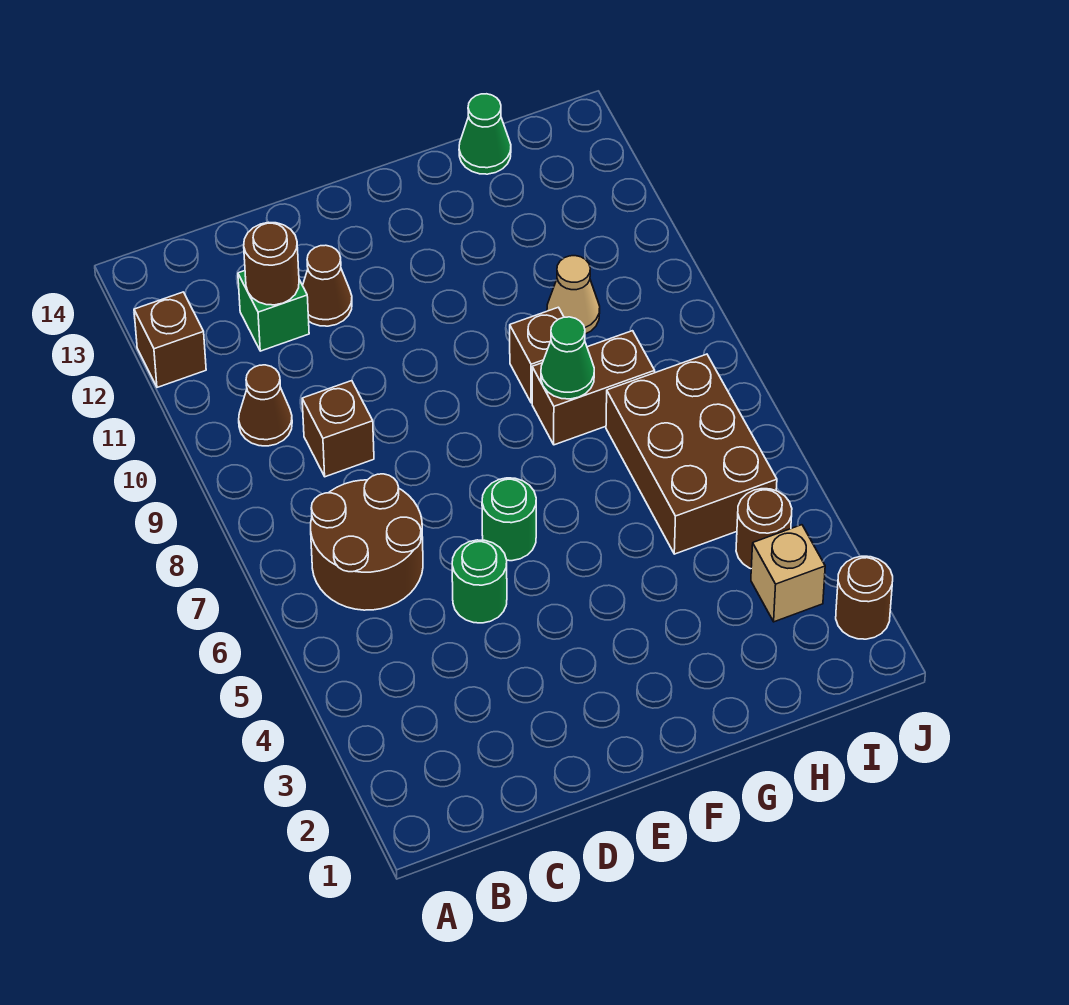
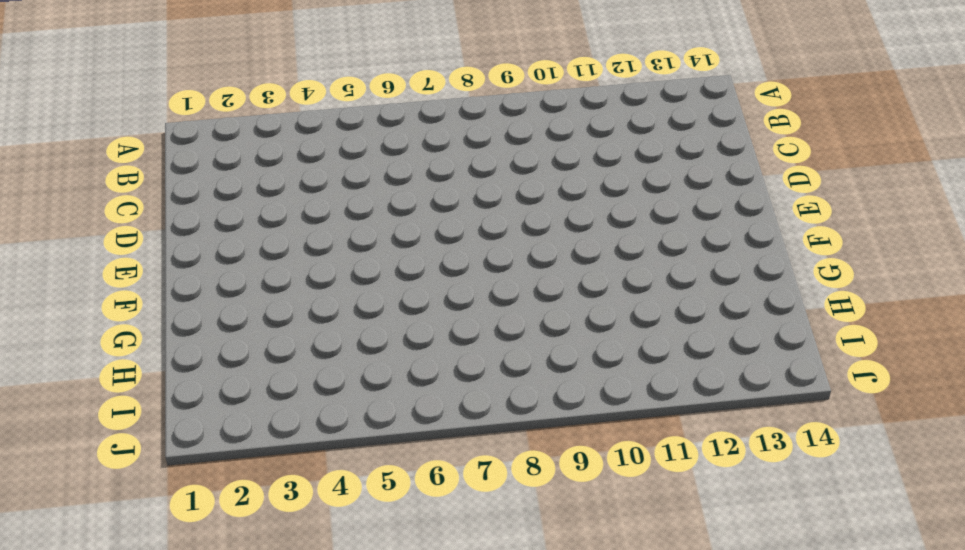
none -> brown brick A12 level 1
none -> brown round brick B6:C7 level 1
none -> brown cone B10 level 1

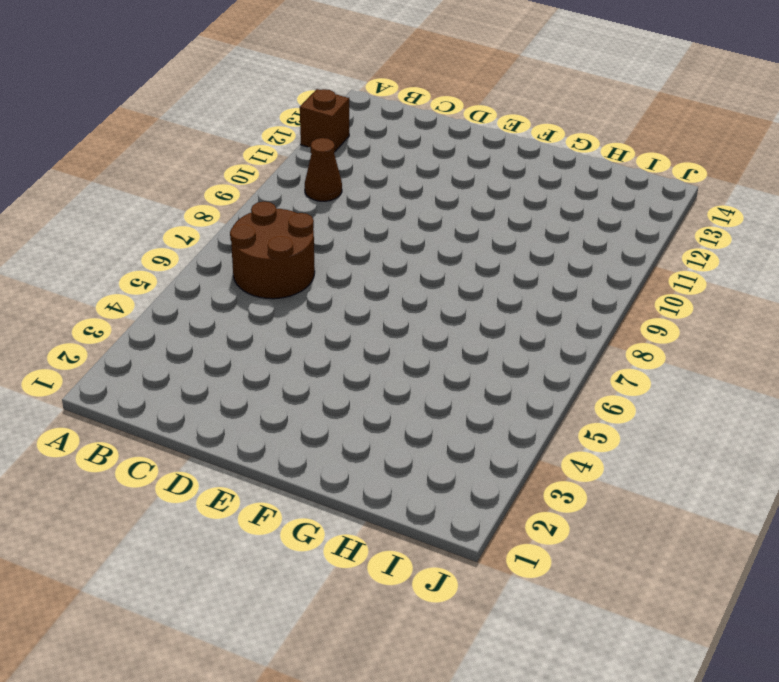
none -> brown brick C9 level 1
none -> green brick C12 level 1
none -> green round brick D5 level 1

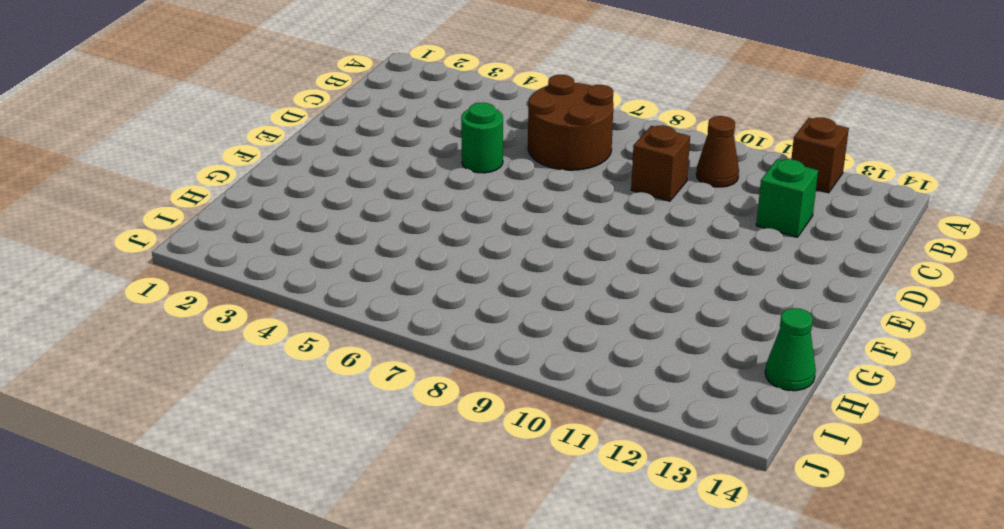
none -> brown cone D12 level 1
none -> green round brick E6 level 1
none -> brown brick G8:H8 level 1

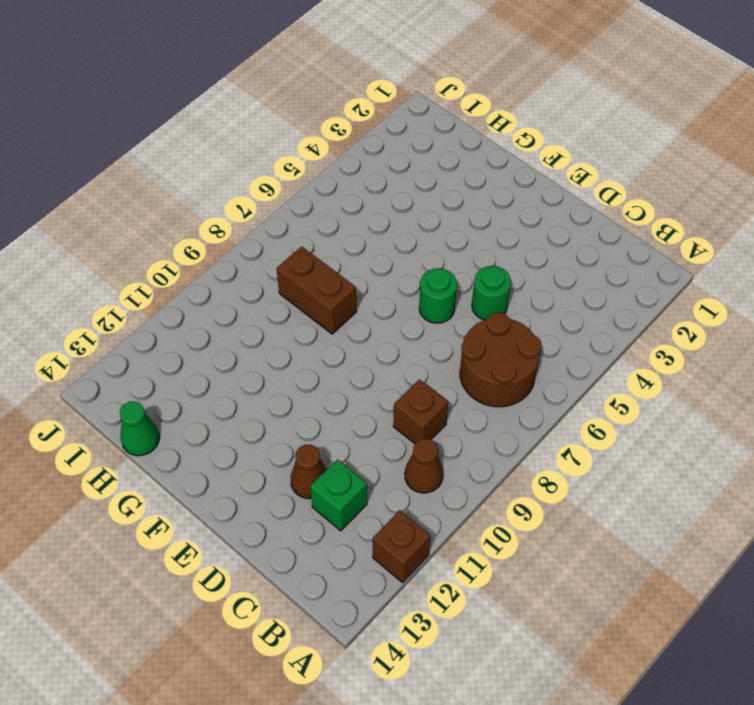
none -> brown brick G9 level 1
none -> brown brick H5:I7 level 1
none -> tan cone H10 level 1

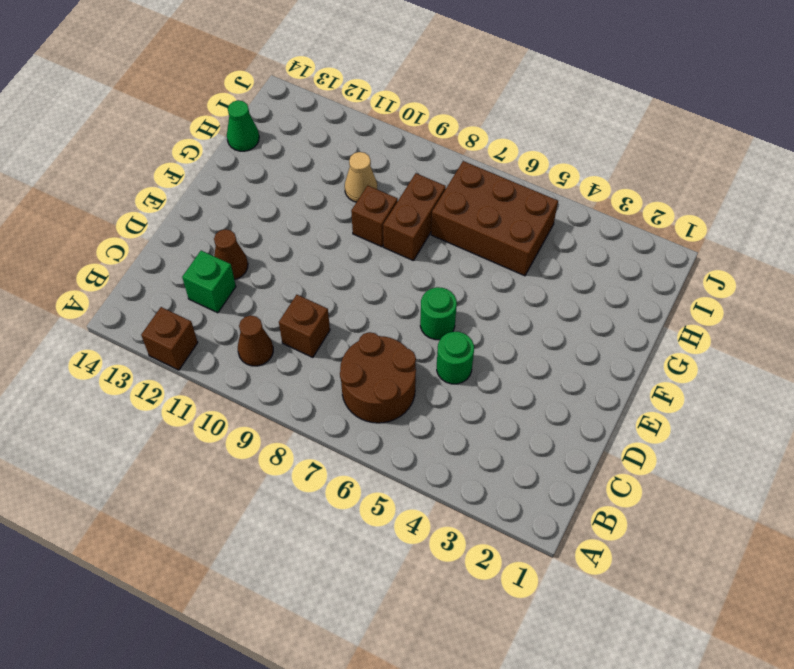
none -> tan brick I3 level 1
none -> brown round brick I4 level 1
none -> brown round brick J2 level 1

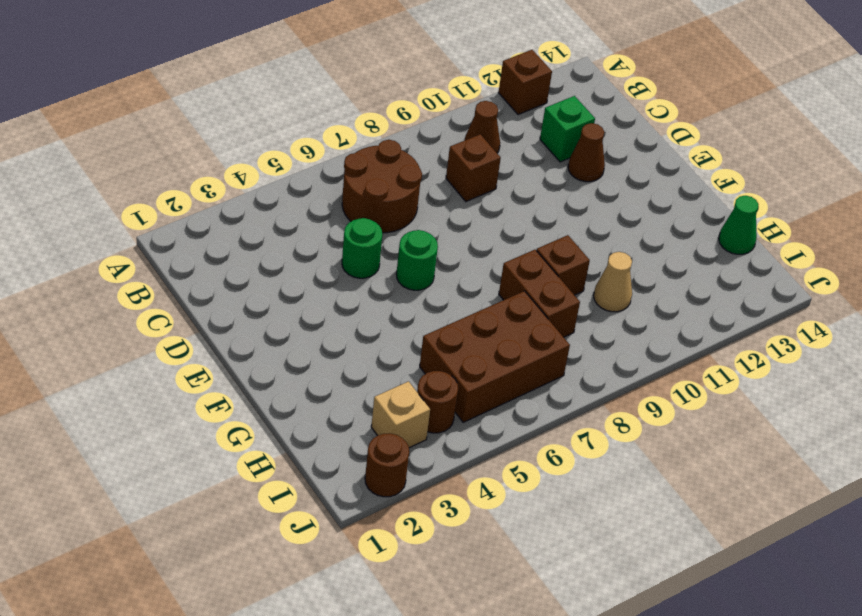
none -> brown round brick C12 level 2
none -> green cone G8 level 2

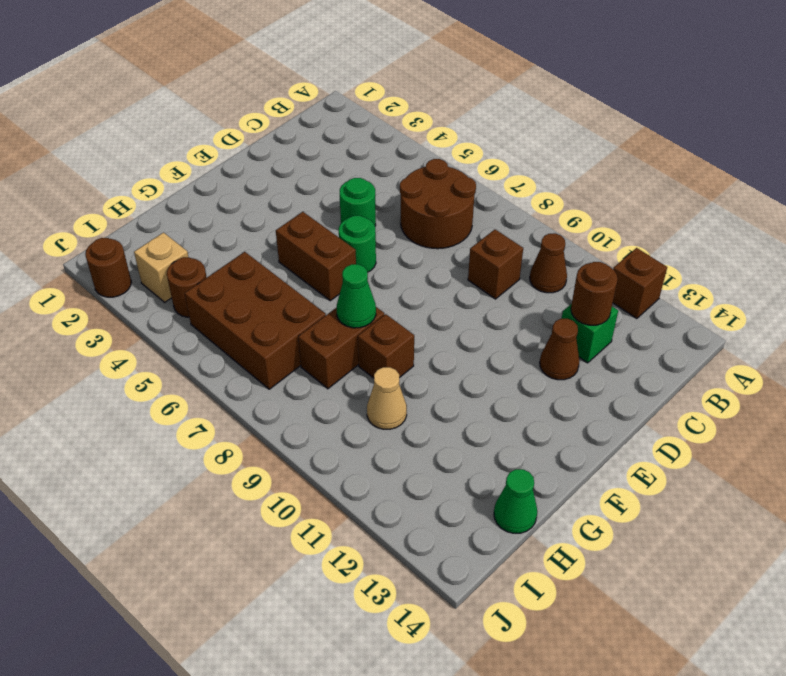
brown brick F5:F6 level 1 -> none

